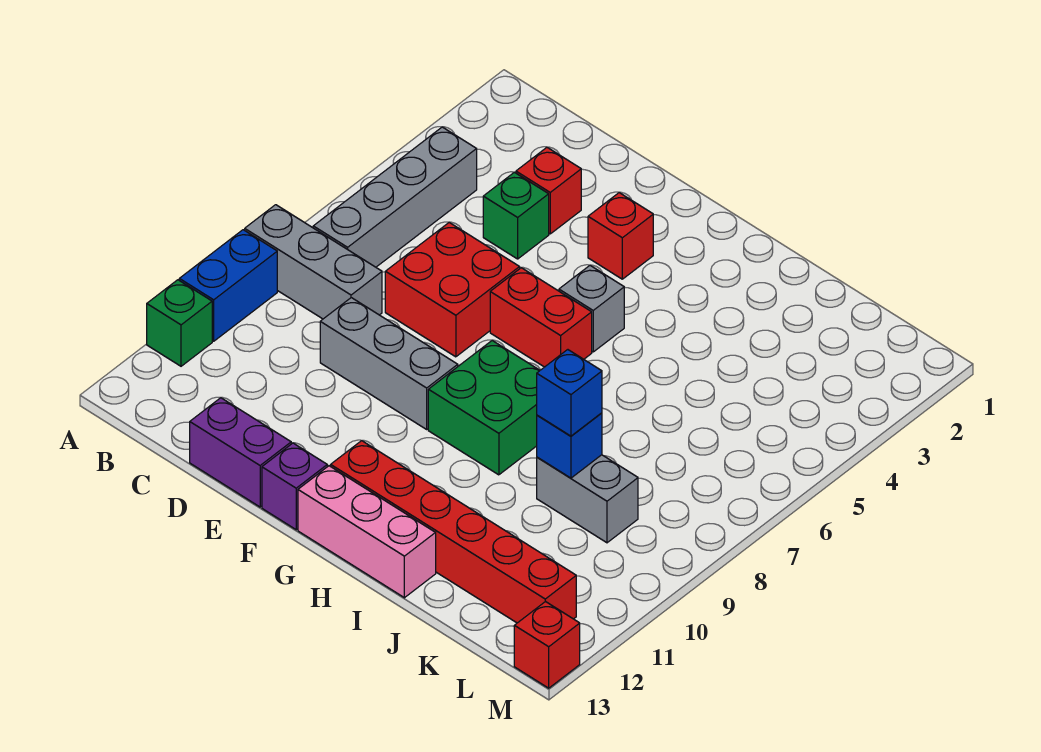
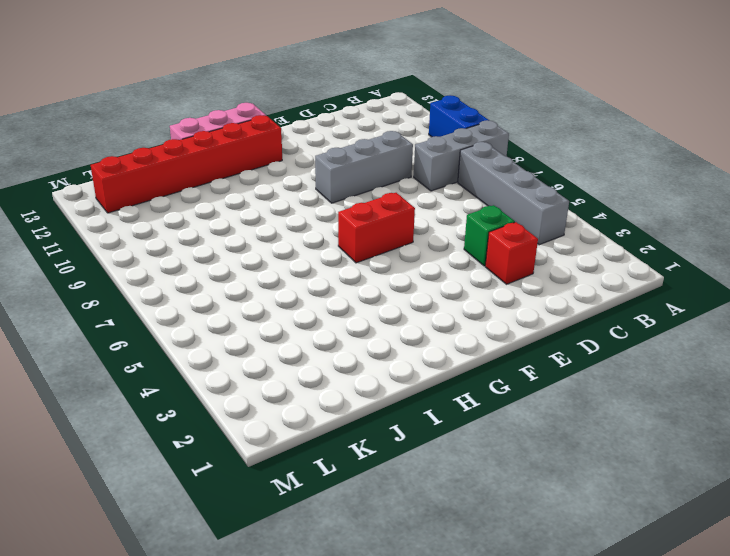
none -> green brick A11 level 1
none -> red brick D6:E7 level 1
none -> purple brick D13:E13 level 1

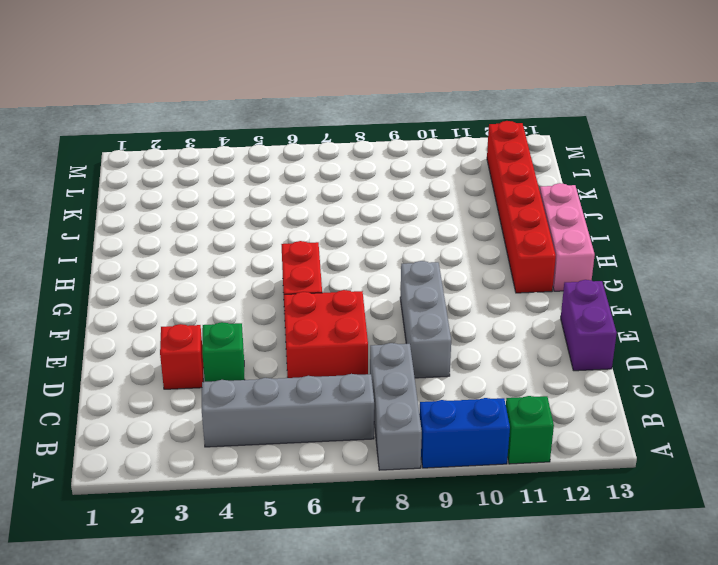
none -> red brick F3 level 1
none -> purple brick F13 level 1
none -> grey brick G5 level 1

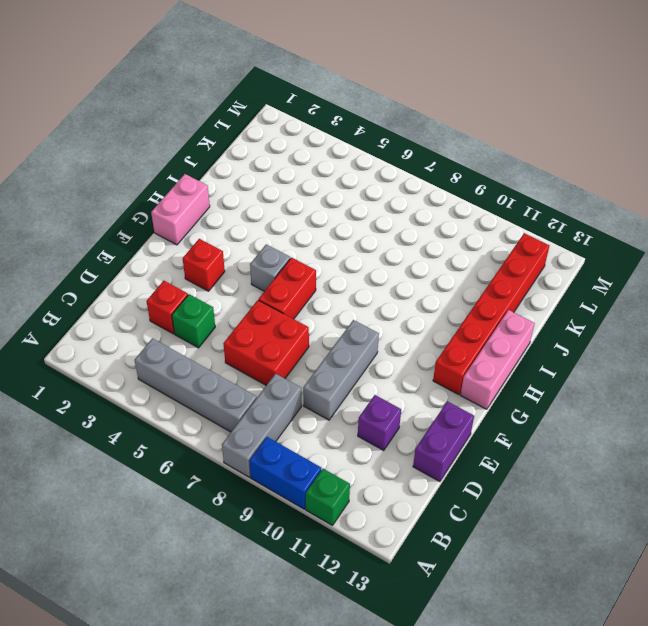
purple brick D11 level 1 -> purple brick F13 level 1
pink brick G1:H1 level 1 -> none
none -> green brick G8:H9 level 1
none -> grey brick J9:K9 level 1
none -> red brick M13 level 1

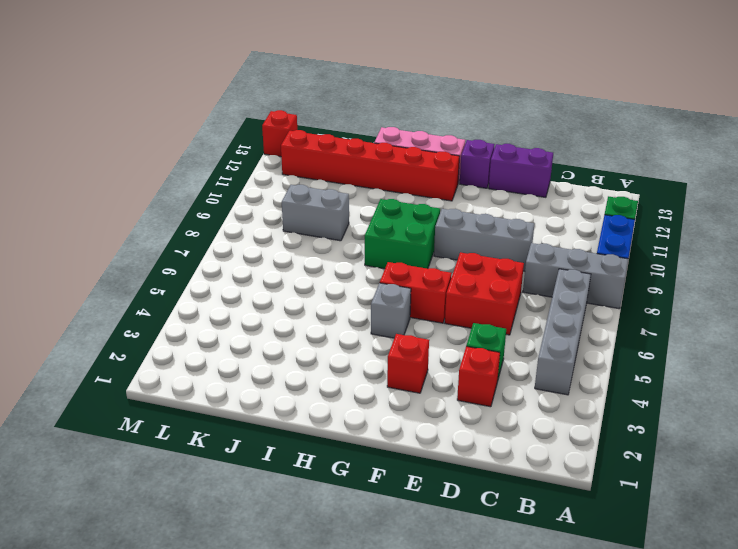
none -> blue brick J9 level 2
none -> blue brick J9 level 3

